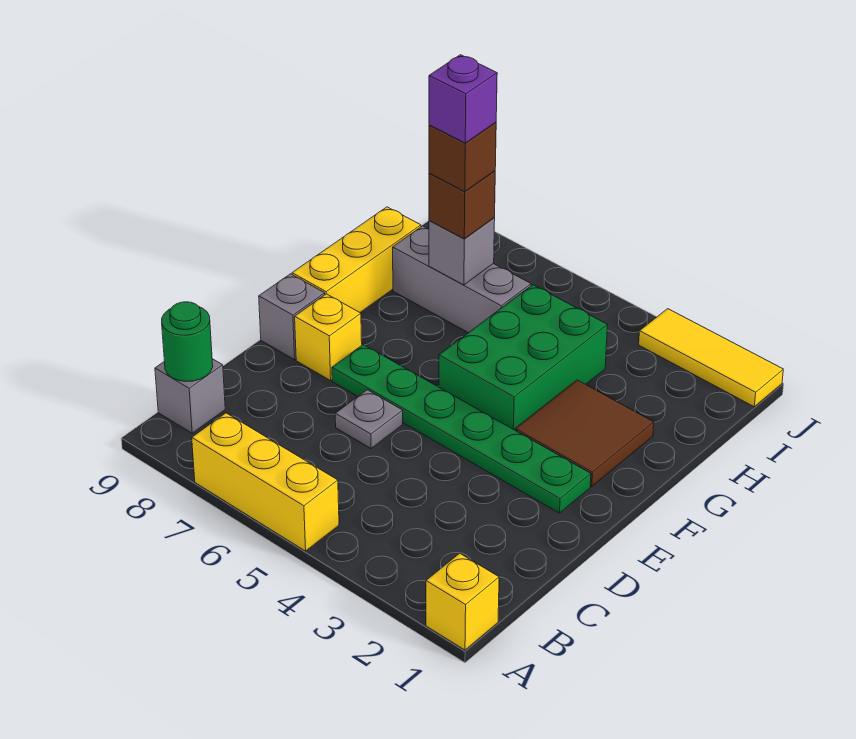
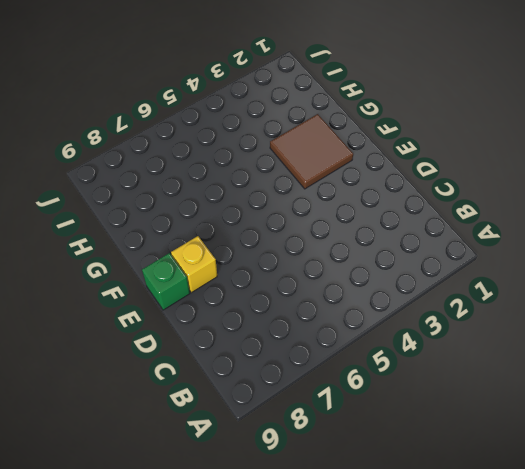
green brick E9 level 1 -> grey brick E9 level 1
none -> yellow brick A1 level 1
none -> yellow brick A5:A7 level 1
none -> grey brick B9 level 1

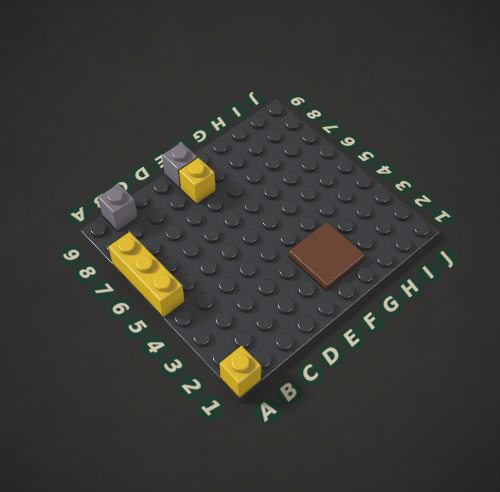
none -> grey plate D6 level 1
none -> green plate E2:E7 level 1
none -> green brick F4:H5 level 1

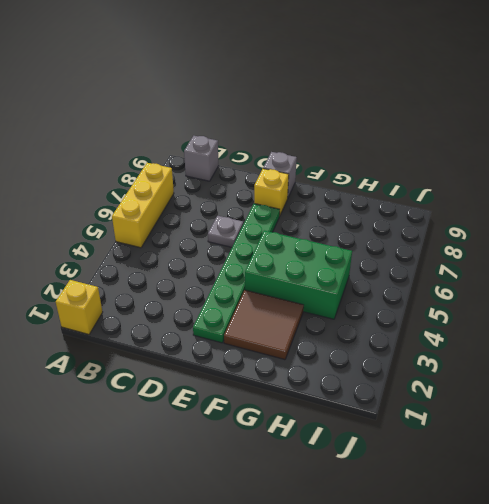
none -> yellow brick F9:H9 level 1
none -> grey brick H6:H8 level 1
none -> yellow tile J1:J3 level 1

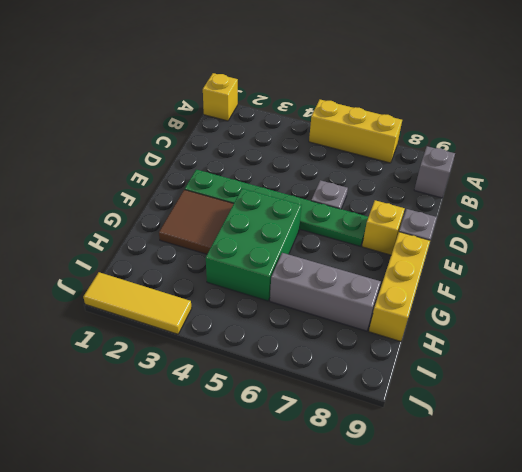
none -> green round brick B9 level 2
none -> grey brick H7 level 2
none -> brown brick H7 level 3

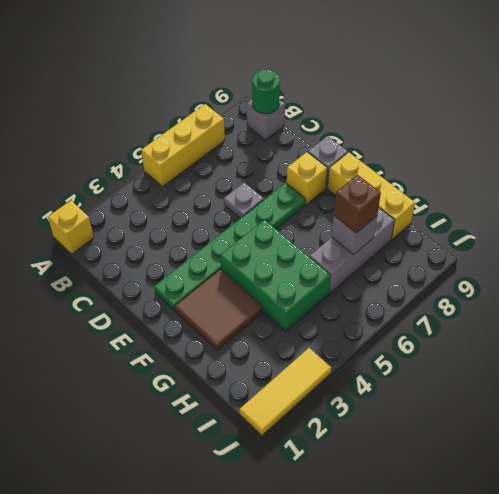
none -> brown brick H7 level 4
none -> purple brick H7 level 5

